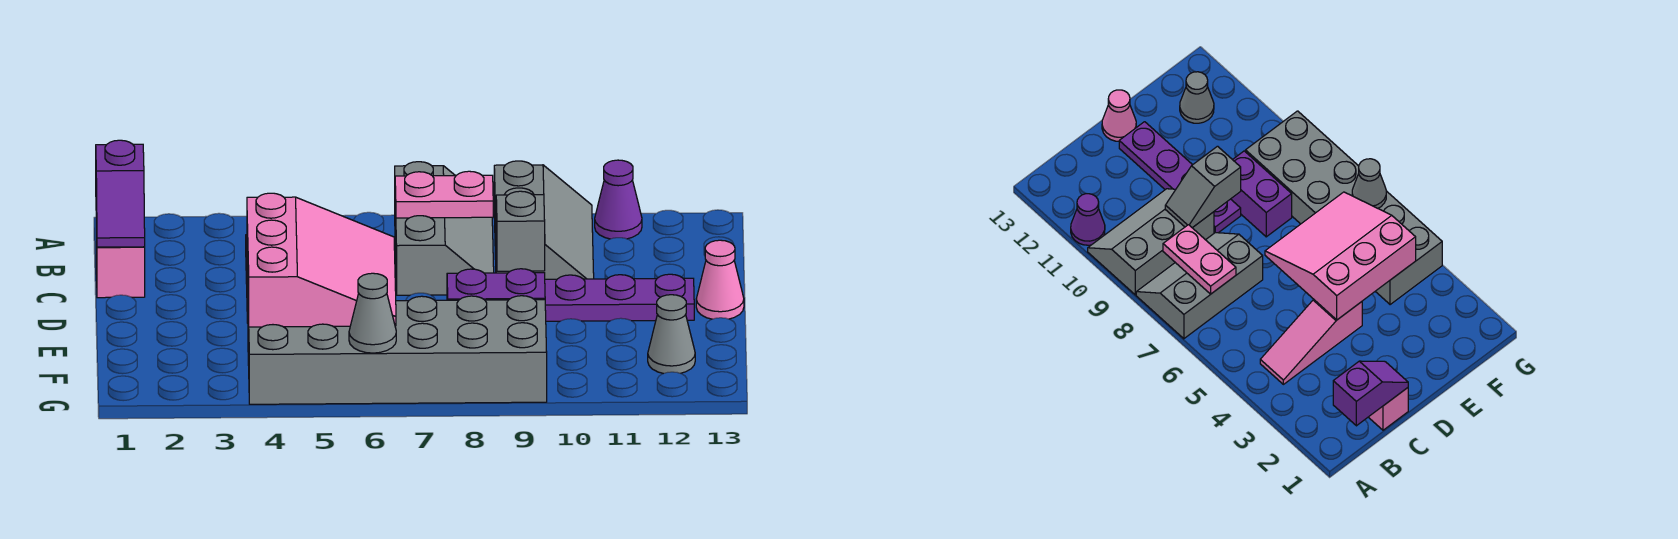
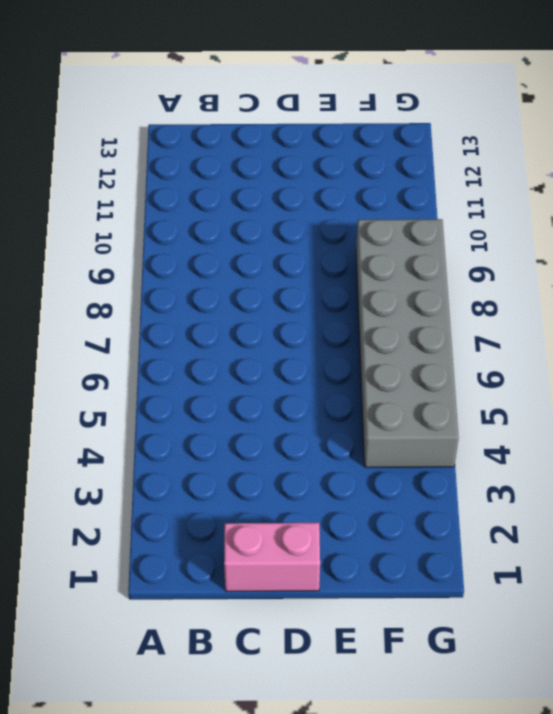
pink brick C1:D1 level 1 -> pink brick C1 level 1
none -> grey slope A7:C8 level 1 top 7
none -> grey slope A9:C10 level 1 top 9
none -> purple cone A11 level 1

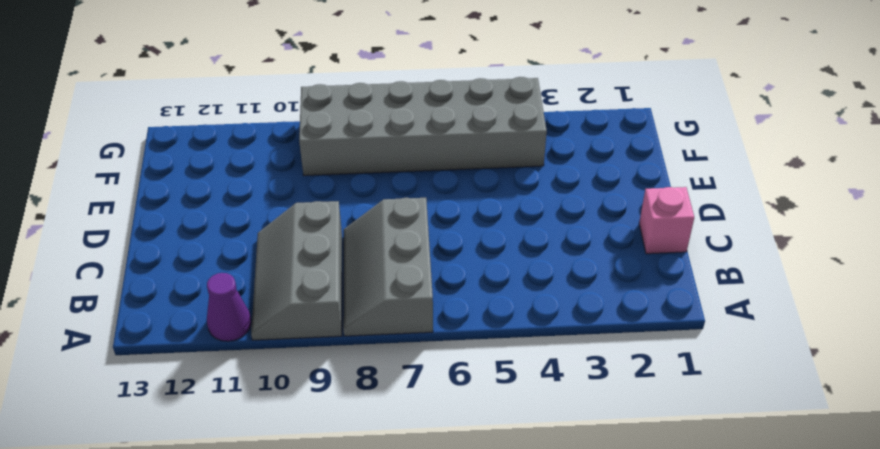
none -> pink slope B4:D4 level 1 top D
none -> purple plate D9:D12 level 1
none -> pink cone D13 level 1

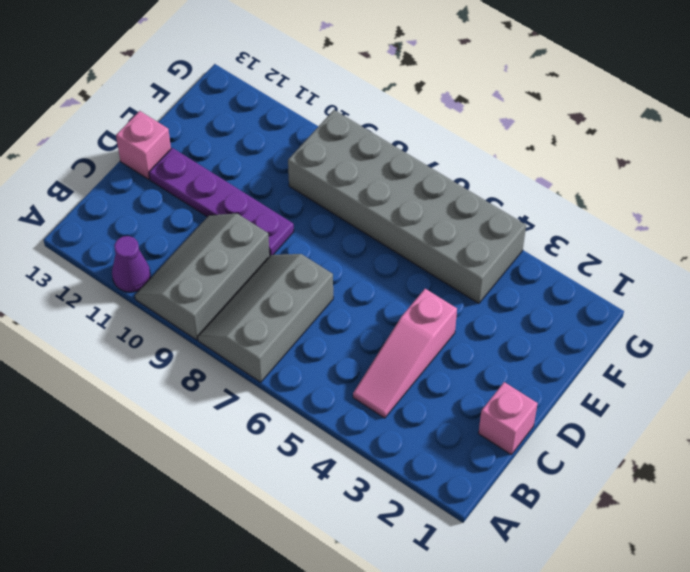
pink brick D13 level 1 -> pink cone D13 level 1
none -> purple brick E8:E9 level 1
none -> grey cone F12 level 1
none -> purple slope B1:C1 level 2 top B

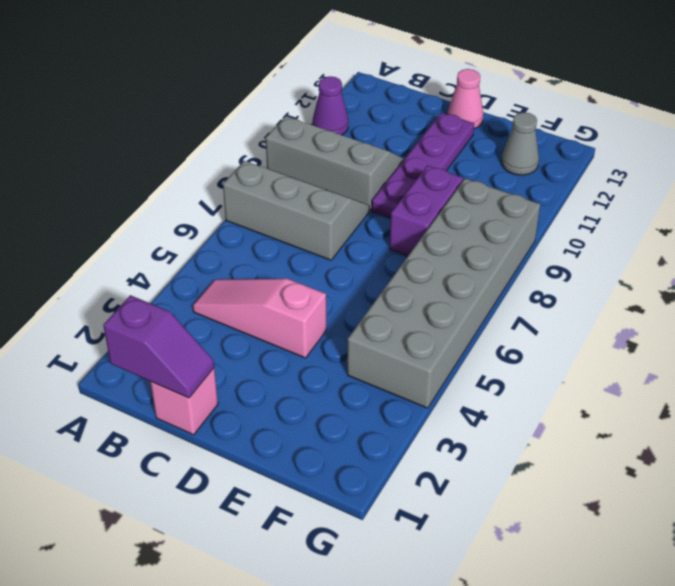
none -> pink plate B7:B8 level 2
none -> grey slope C9:D9 level 2 top D
none -> pink slope D4:F6 level 2 top 4

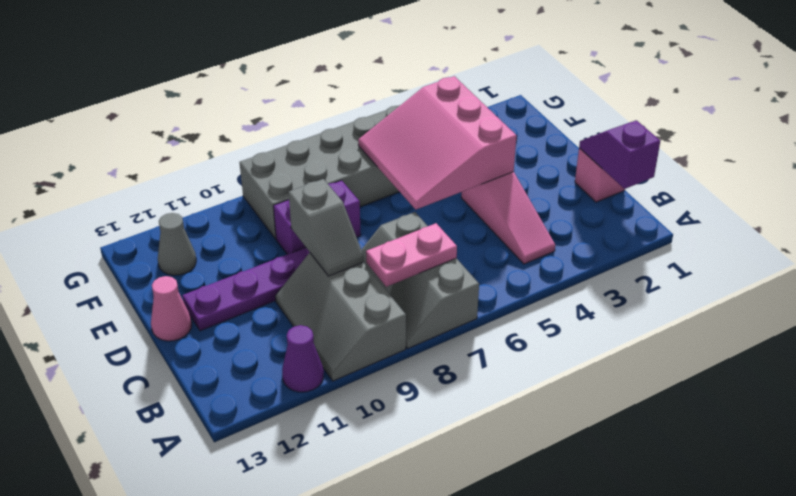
none -> grey cone G6 level 2

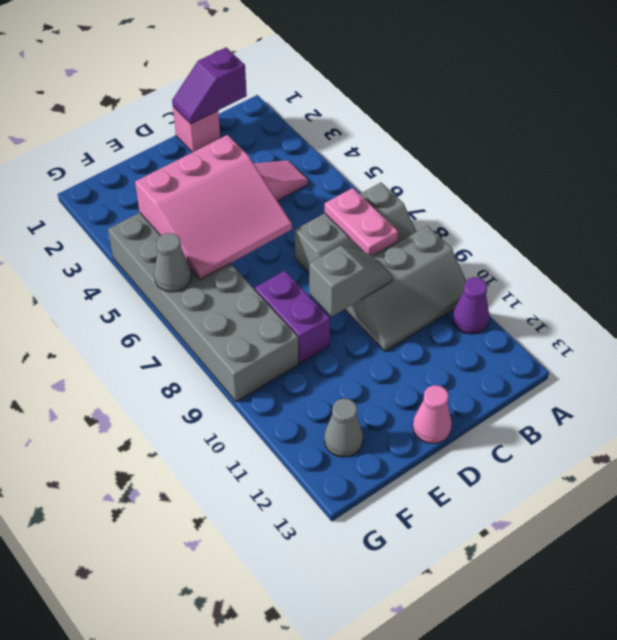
none -> purple plate D9:D12 level 1

